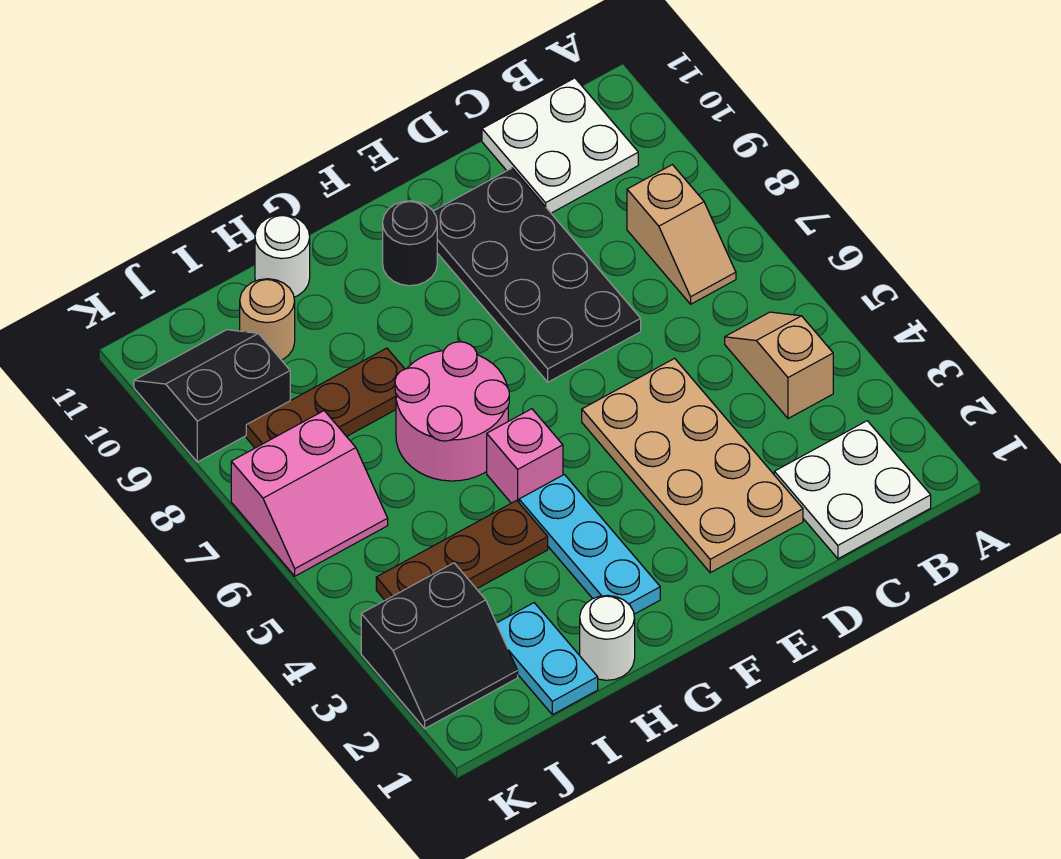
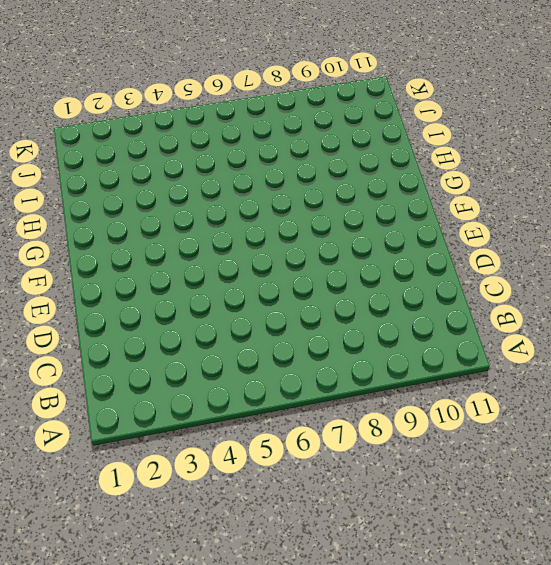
none -> white plate B1:C2 level 1
none -> tan slope B4:B5 level 1 top 4
none -> tan slope B7:B8 level 1 top 8

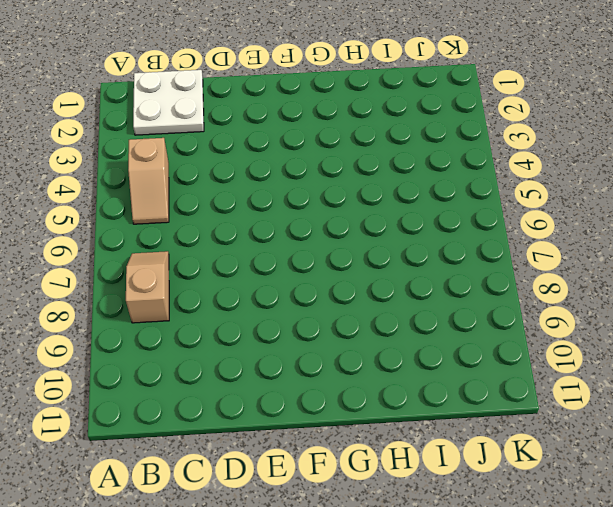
none -> white plate B10:C11 level 1
none -> tan plate D2:E5 level 1
none -> black plate D7:E10 level 1

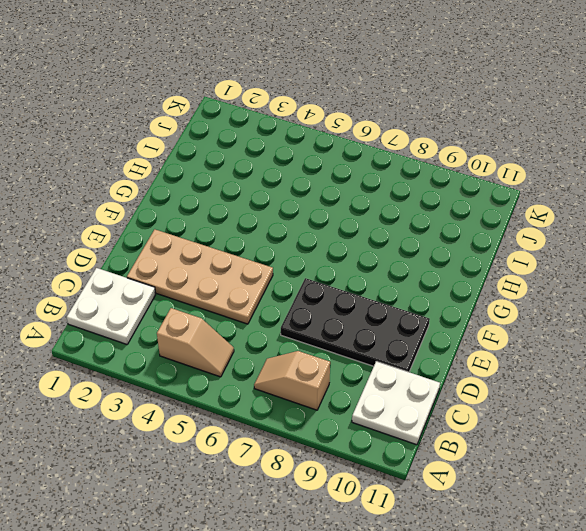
none -> black round brick F10 level 1
none -> cyan plate G2:G4 level 1
none -> pink brick G5 level 1

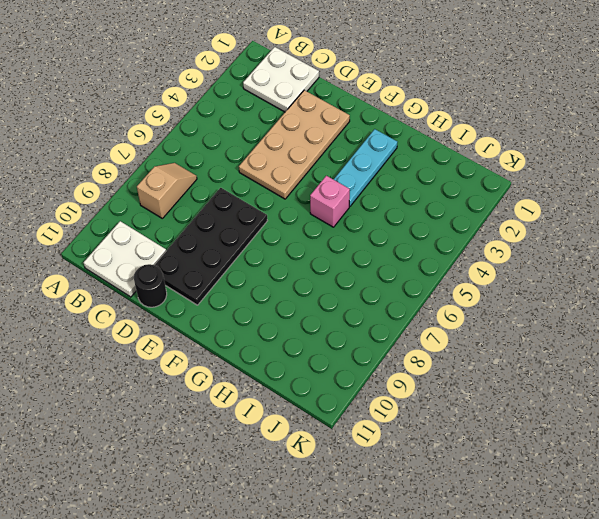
black round brick D11 level 1 -> black round brick F10 level 1
none -> tan slope B4:B5 level 1 top 4
none -> pink round brick G6:H7 level 1
none -> white round brick H1 level 1

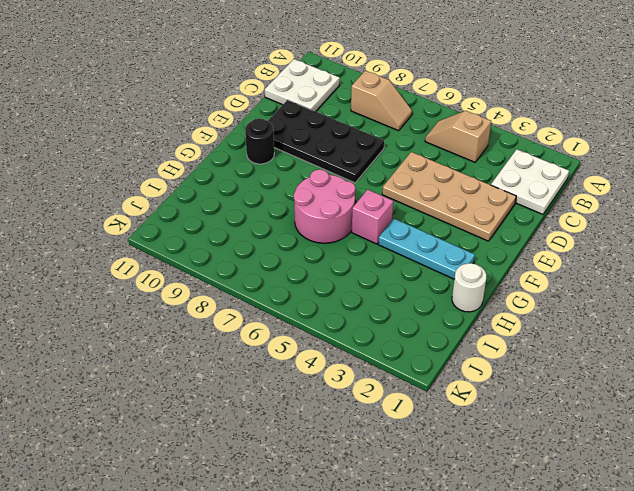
none -> brown plate H4:J4 level 1
none -> brown plate H8:J8 level 1
none -> white round brick H11 level 1

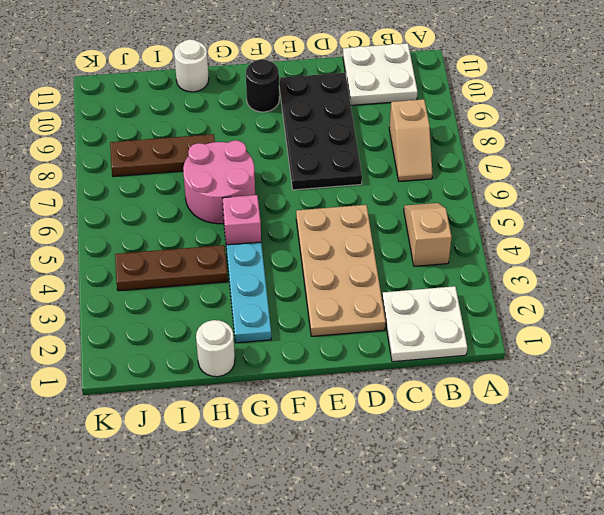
none -> cyan plate I1:I2 level 1
none -> tan round brick I10 level 1
none -> black slope J2:K3 level 1 top 3

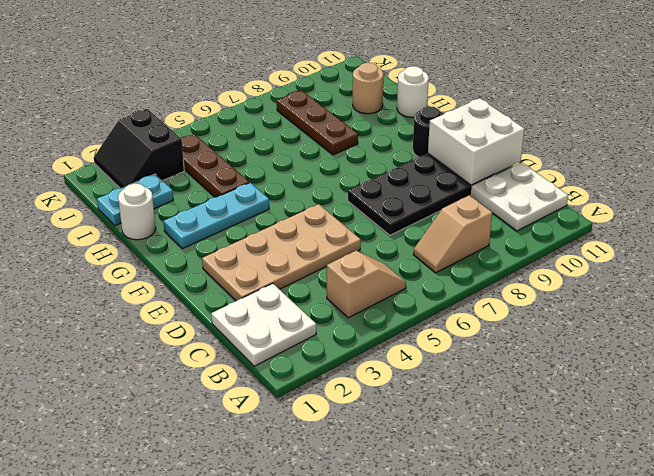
white brick D10:E11 level 2 -> none
none -> pink brick G5 level 1
none -> pink round brick G6:H7 level 1
none -> pink slope J6:K7 level 1 top 7

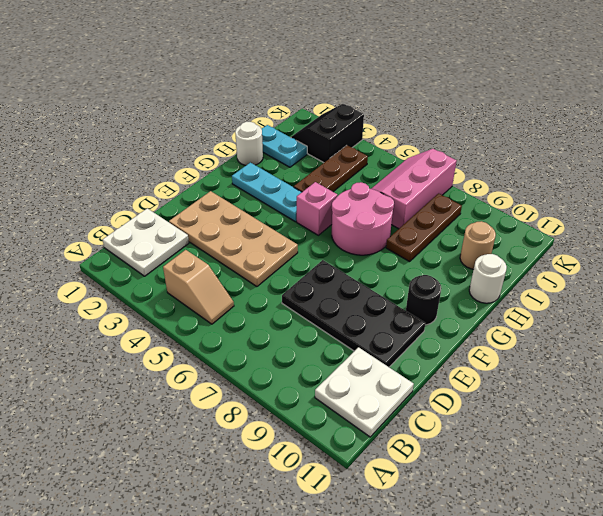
pink slope I6:K7 level 1 top 7 -> pink slope J6:K7 level 1 top 7
none -> tan slope B7:B8 level 1 top 8
none -> black slope J9:K10 level 1 top 9

